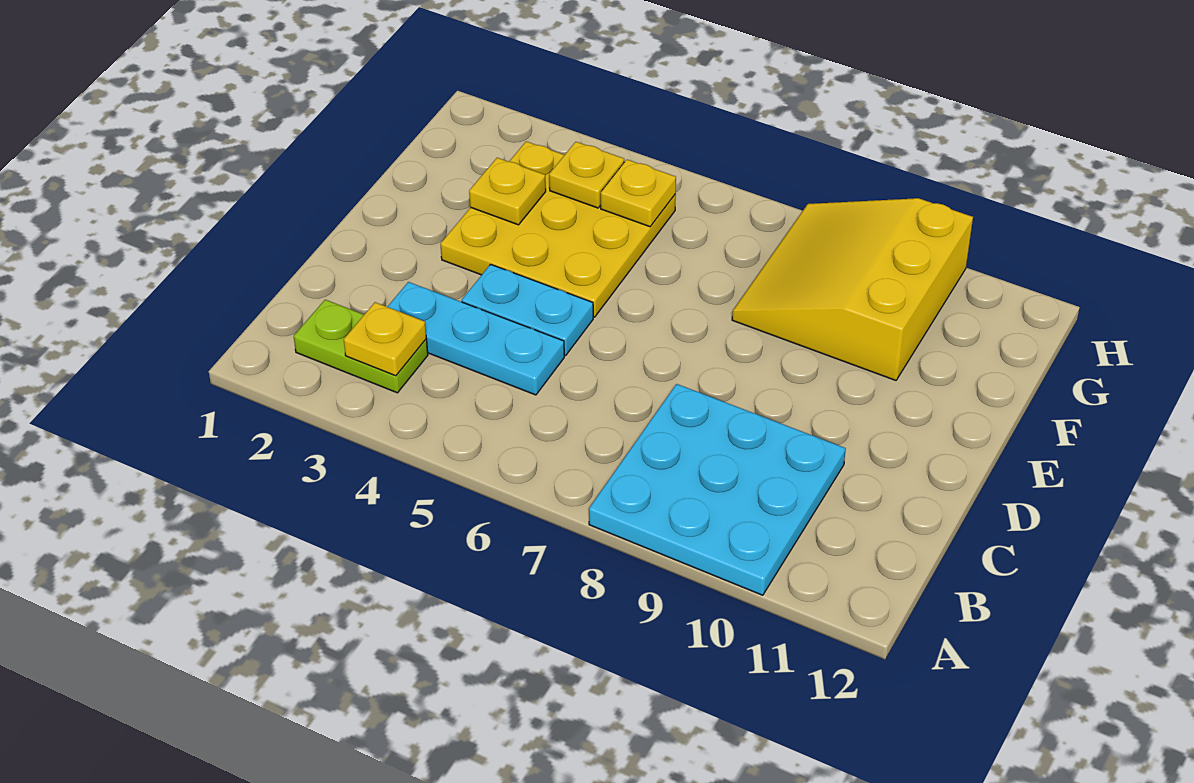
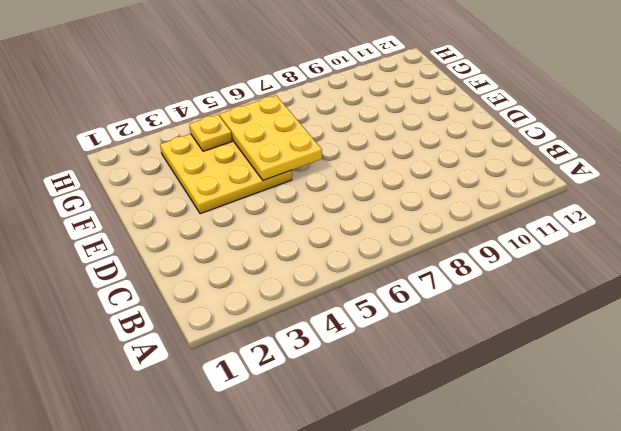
yellow plate E5:G6 level 2 -> yellow plate G5 level 2
none -> cyan plate A8:C10 level 1
none -> lime plate B2:B3 level 1

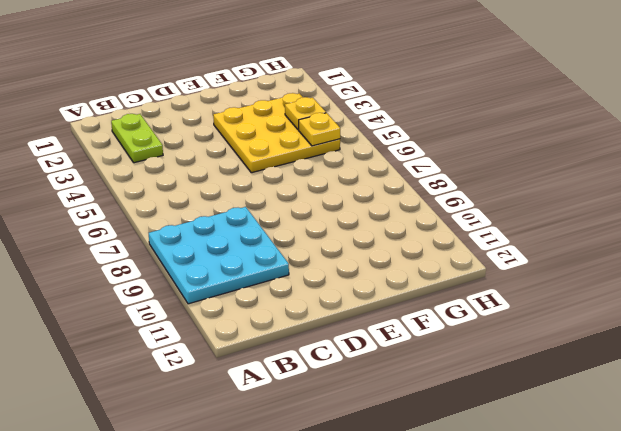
none -> cyan plate C3:C5 level 1
none -> cyan plate D4:D5 level 1

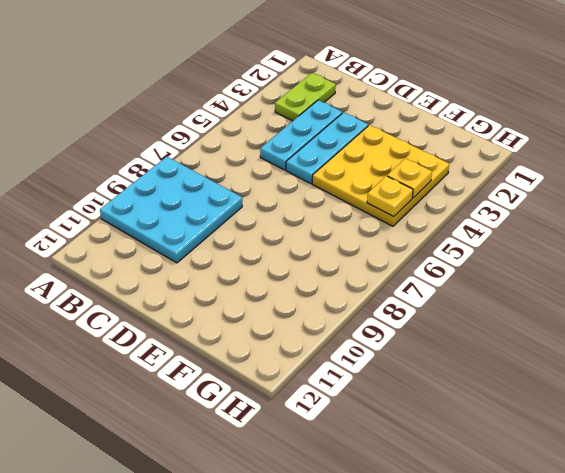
cyan plate D3:D5 level 1 -> cyan plate D4:D5 level 1
none -> yellow slope F8:H10 level 1 top 10
none -> yellow plate B3 level 2

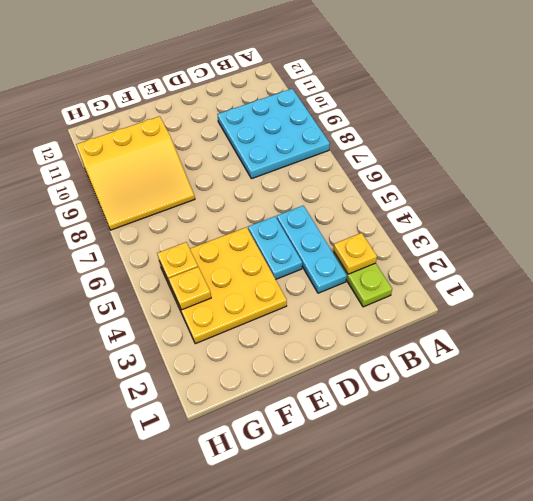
none -> yellow plate F3 level 2

